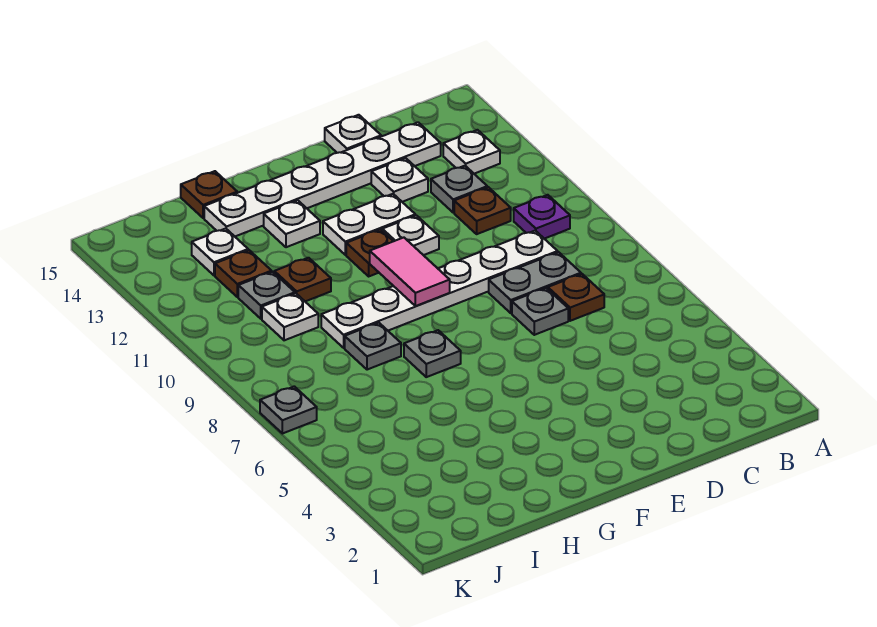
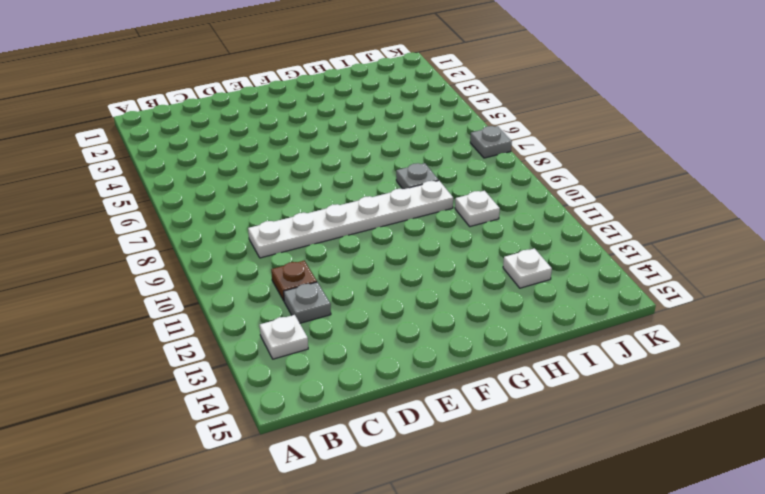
none -> purple plate B10 level 1
none -> brown plate C7 level 1
none -> grey plate C8:D8 level 1

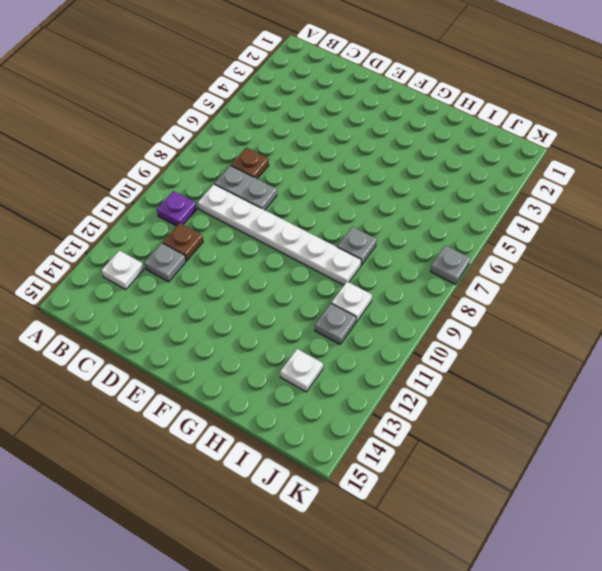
none -> white plate C14:H14 level 1
none -> grey plate D7 level 1
none -> white plate D13 level 1

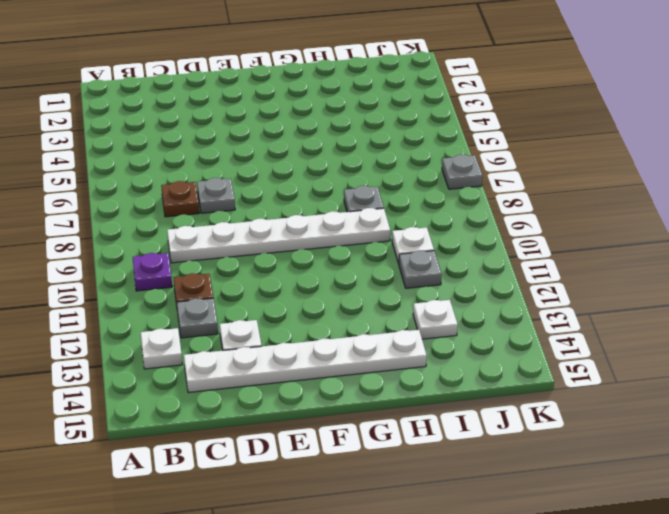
none -> grey plate C8:D8 level 1
none -> white plate D15 level 1
none -> white plate E11 level 1

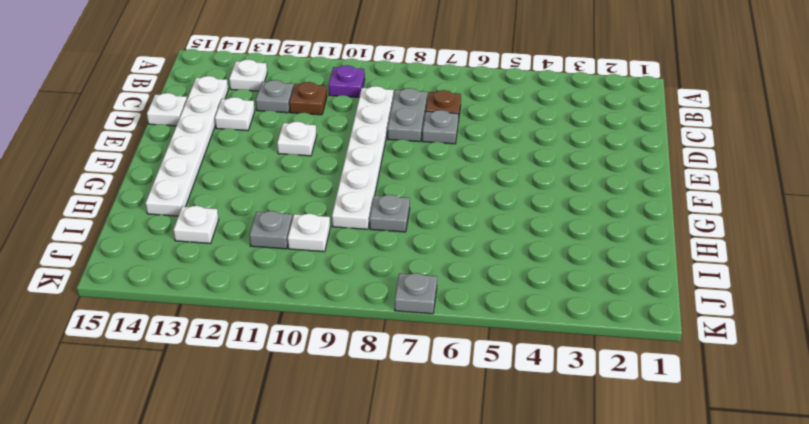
none -> white plate E12:F12 level 1
none -> brown plate F11 level 1
none -> grey plate G7 level 1

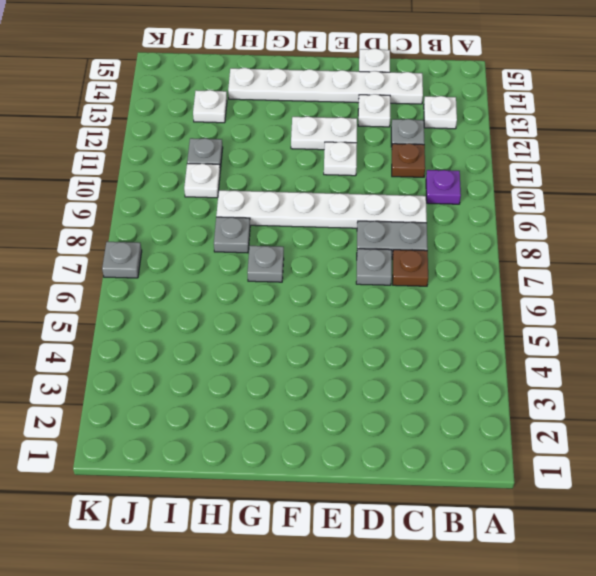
none -> brown plate F11 level 1
none -> white plate G13 level 1
none -> brown plate H11 level 1

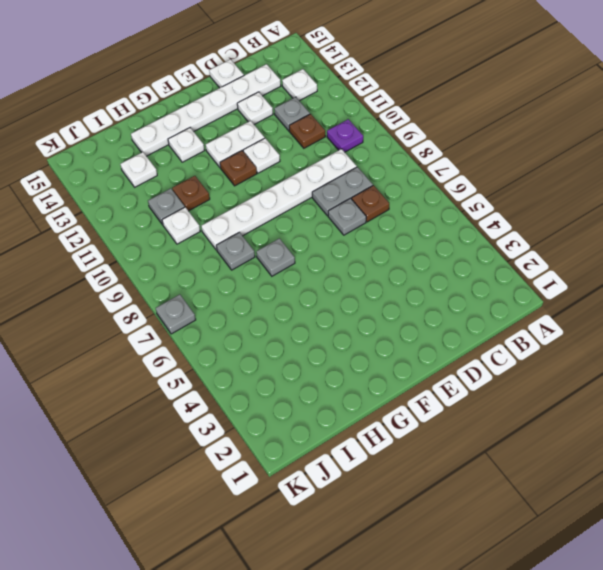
none -> brown plate H15 level 1
none -> brown plate I12 level 1
none -> pink tile F9:F10 level 2

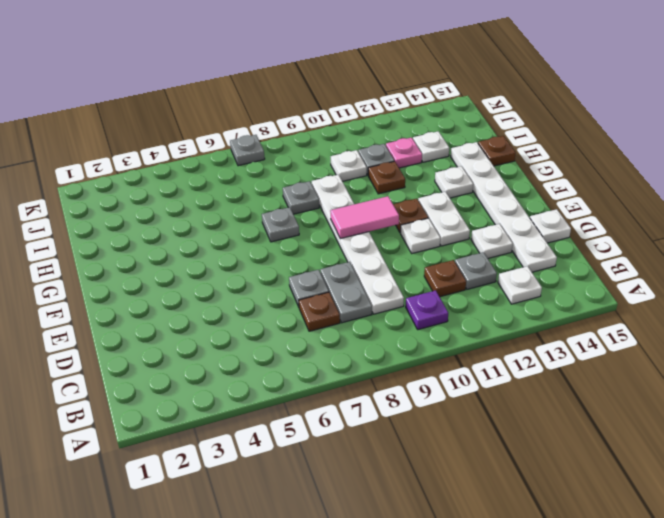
pink plate I12 level 1 -> brown plate I12 level 1

